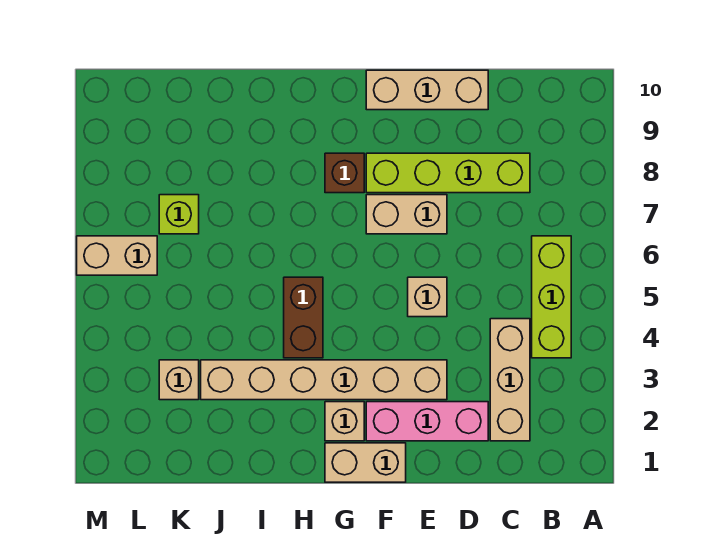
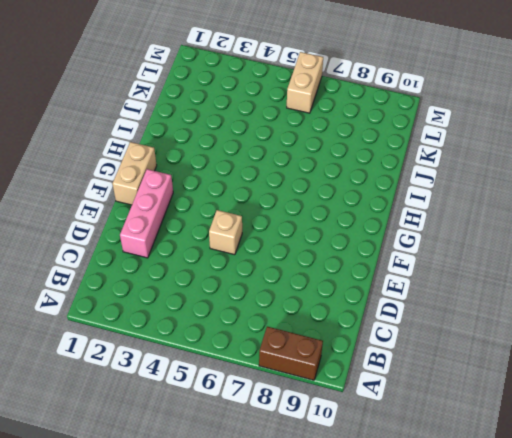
brown brick A8:A9 level 1 -> brown brick H4:H5 level 1
none -> lime brick B4:B6 level 1
none -> tan brick C2:C4 level 1
none -> lime brick C8:F8 level 1

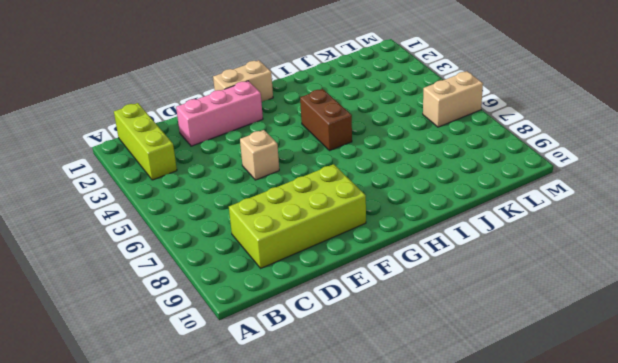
lime brick B1:B3 level 1 -> lime brick B4:B6 level 1
lime brick C8:F9 level 1 -> lime brick C8:F8 level 1
none -> tan brick C2:C4 level 1
none -> tan brick D10:F10 level 1
none -> tan brick E3:J3 level 1

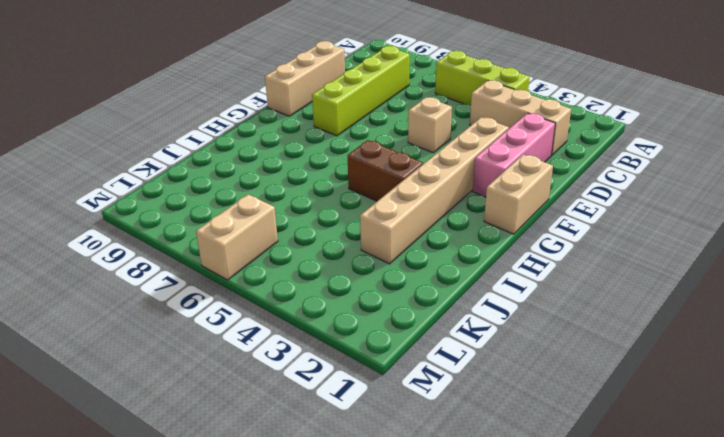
none -> tan brick E7:F7 level 1
none -> tan brick G2 level 1
none -> brown brick G8 level 1

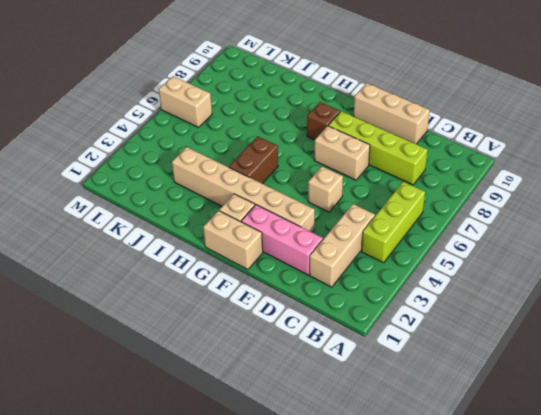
none -> tan brick K3 level 1
none -> lime brick K7 level 1

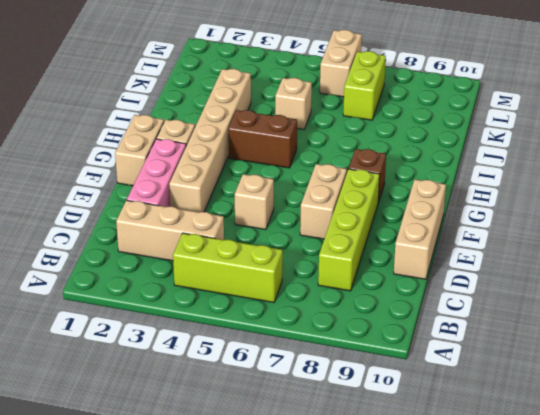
tan brick J5 level 1 -> tan brick K3 level 1
lime brick K7:L7 level 1 -> lime brick K7 level 1

